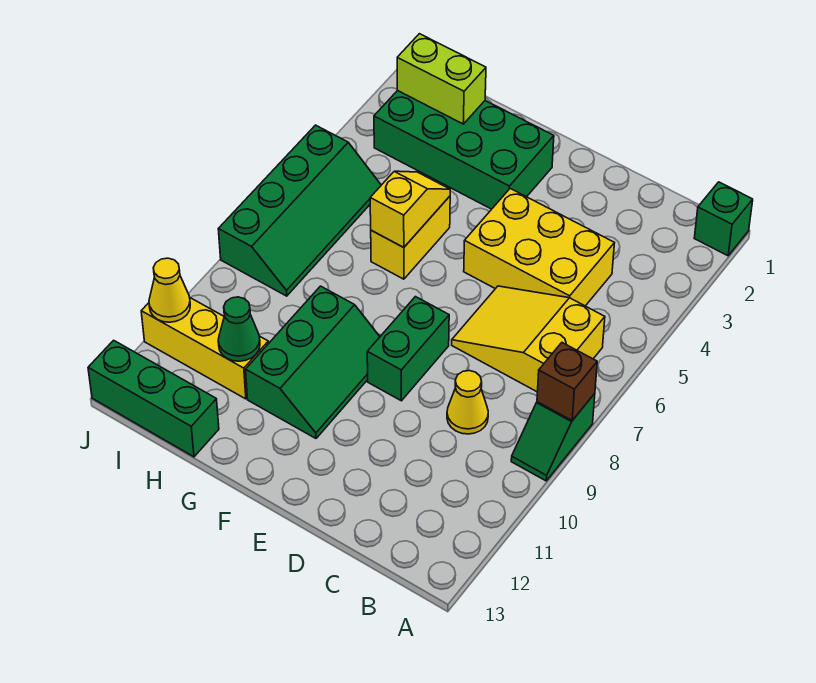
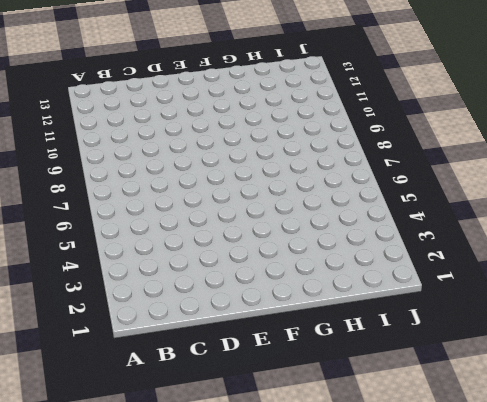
none -> green brick A1 level 1
none -> green slope A8:A9 level 1 top 8
none -> yellow slope B6:D7 level 1 top B

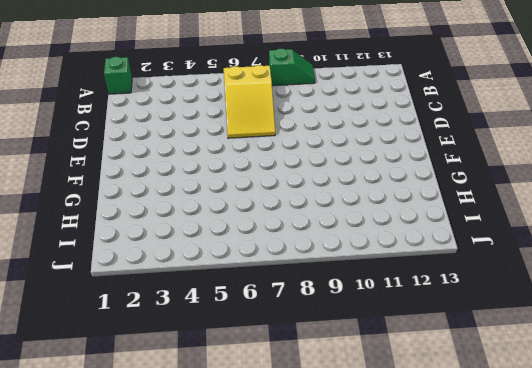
none -> yellow brick C4:E5 level 1
none -> yellow cone C9 level 1
none -> green brick E8:E9 level 1

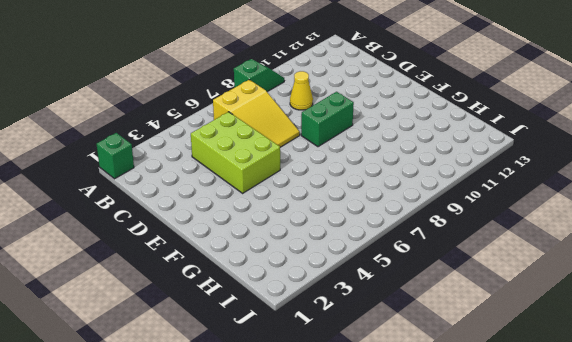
lime brick C4:E5 level 1 -> yellow brick C4:E5 level 1
none -> green brick F2:I3 level 1
none -> green slope F9:G11 level 1 top G
none -> yellow brick G5:G6 level 1

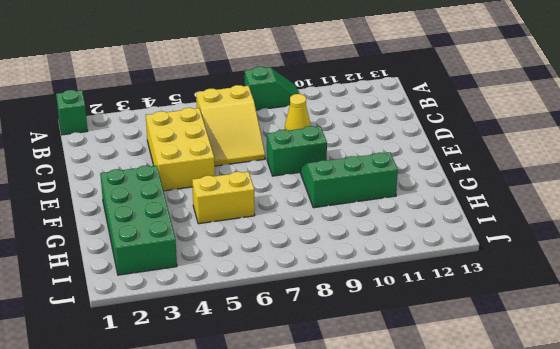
none -> yellow brick H11:J11 level 1
none -> green brick H13:J13 level 1
none -> green slope I5:J8 level 1 top J

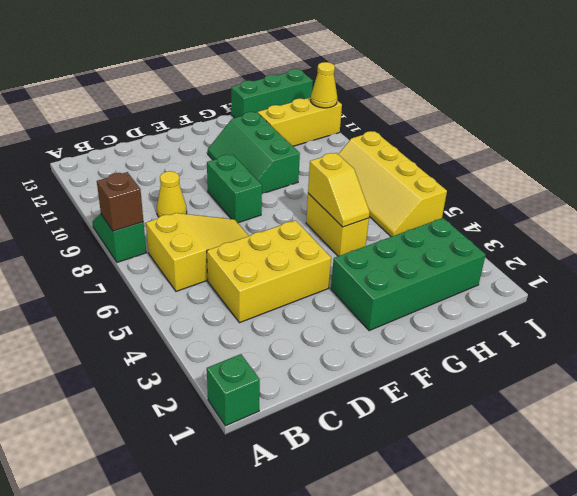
yellow slope I5:J8 level 1 top J -> green slope I5:J8 level 1 top J
none -> lime brick H2:I2 level 2
none -> green cone H11 level 2

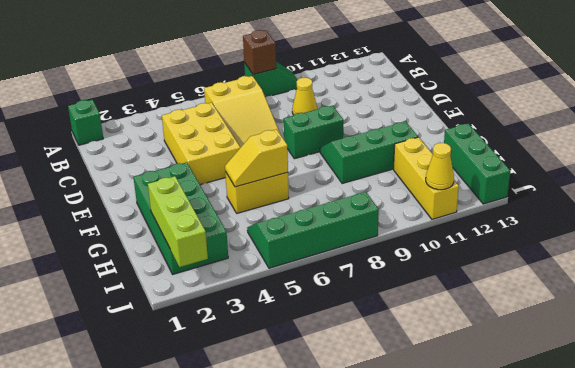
lime brick H2:J2 level 2 -> lime brick H2:I2 level 2
none -> green cone H11 level 2

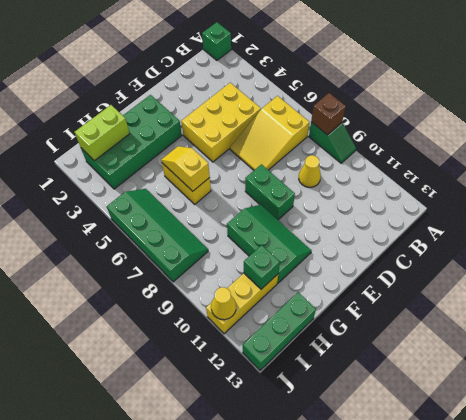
green brick H11 level 2 -> green cone H11 level 2

